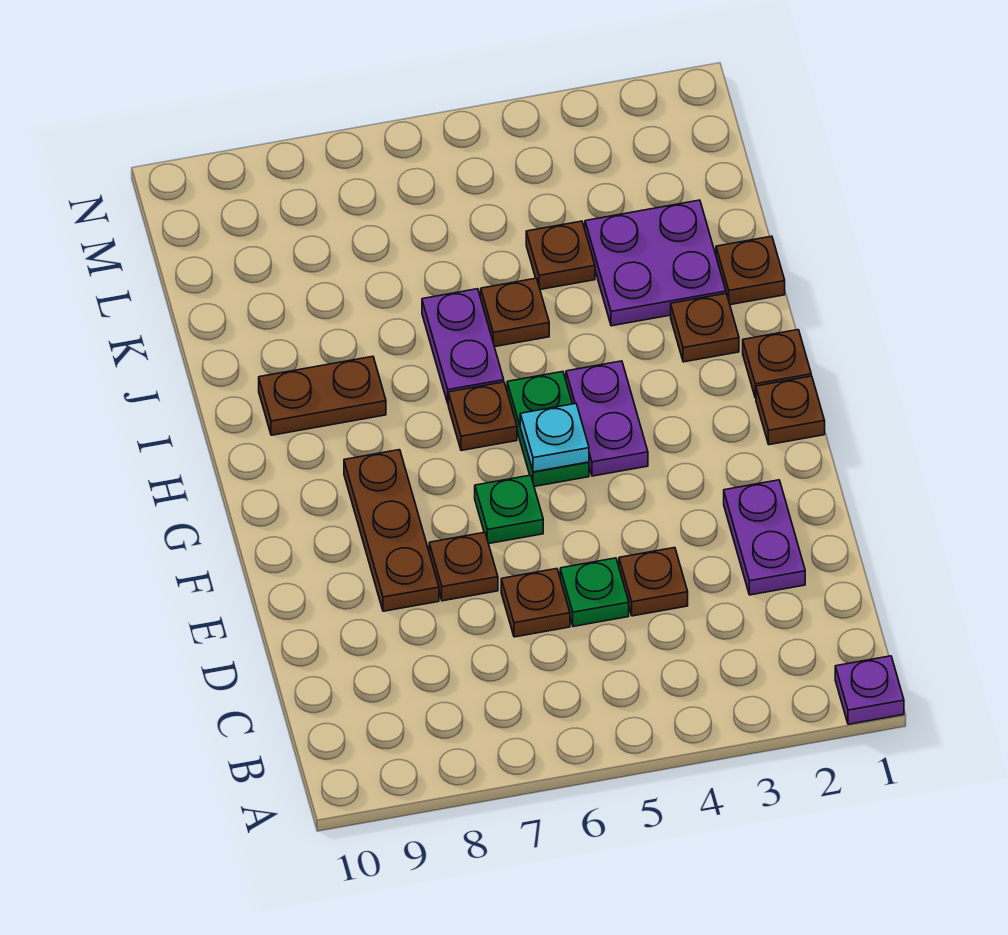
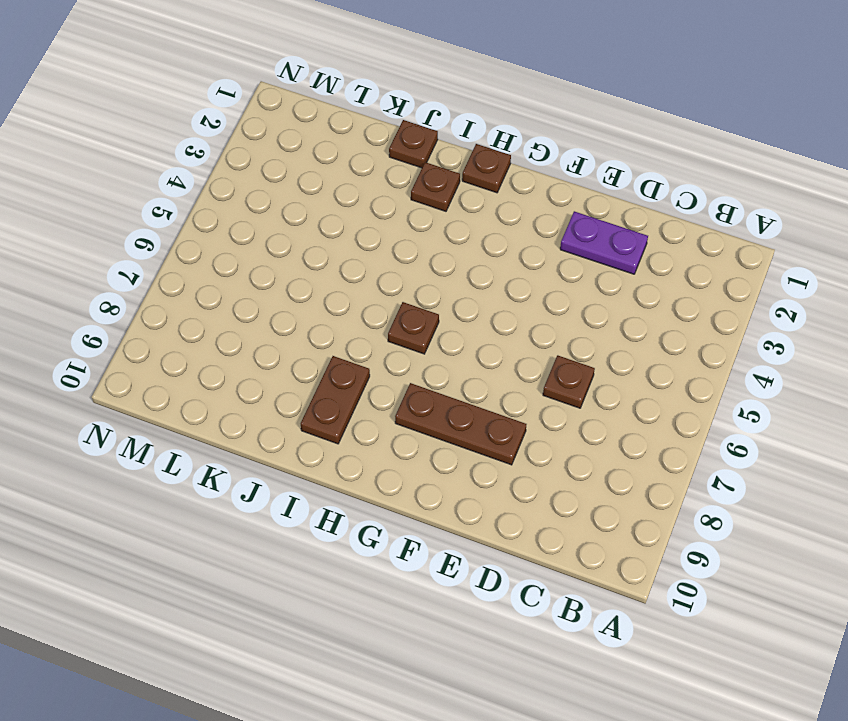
none -> purple plate A1 level 1
none -> brown plate D4 level 1
none -> green plate D5 level 1

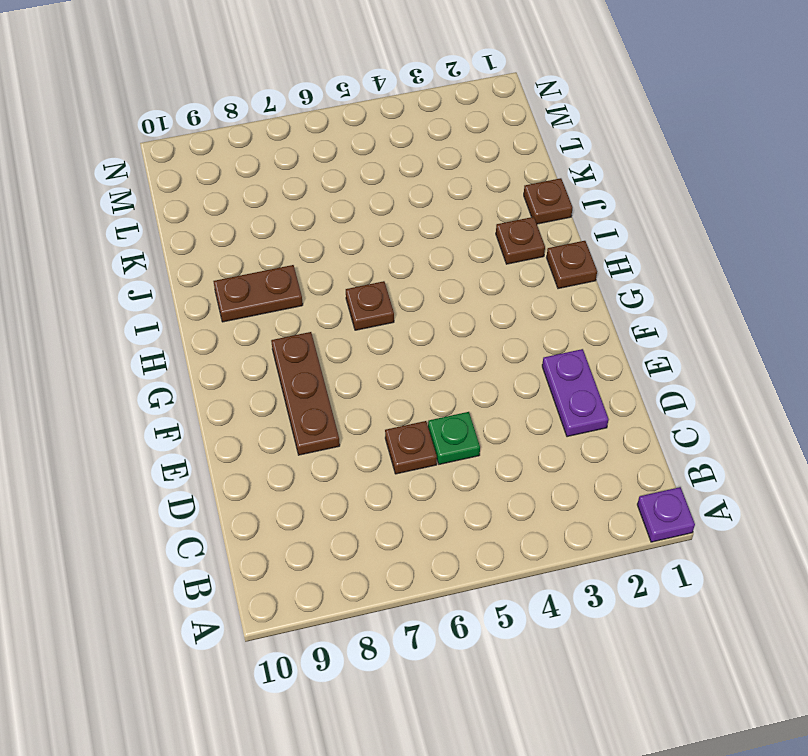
none -> brown plate D4 level 1
none -> brown plate E7 level 1
none -> green plate F6 level 1

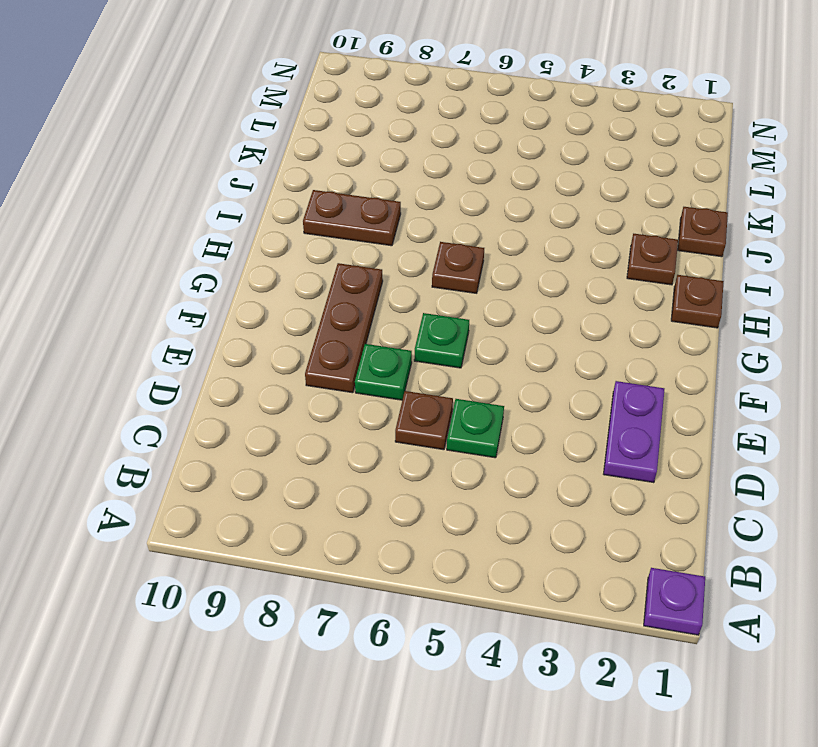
green plate E7 level 1 -> brown plate E7 level 1
none -> brown plate D4 level 1
none -> brown plate G1 level 1
none -> purple plate G4:H4 level 1

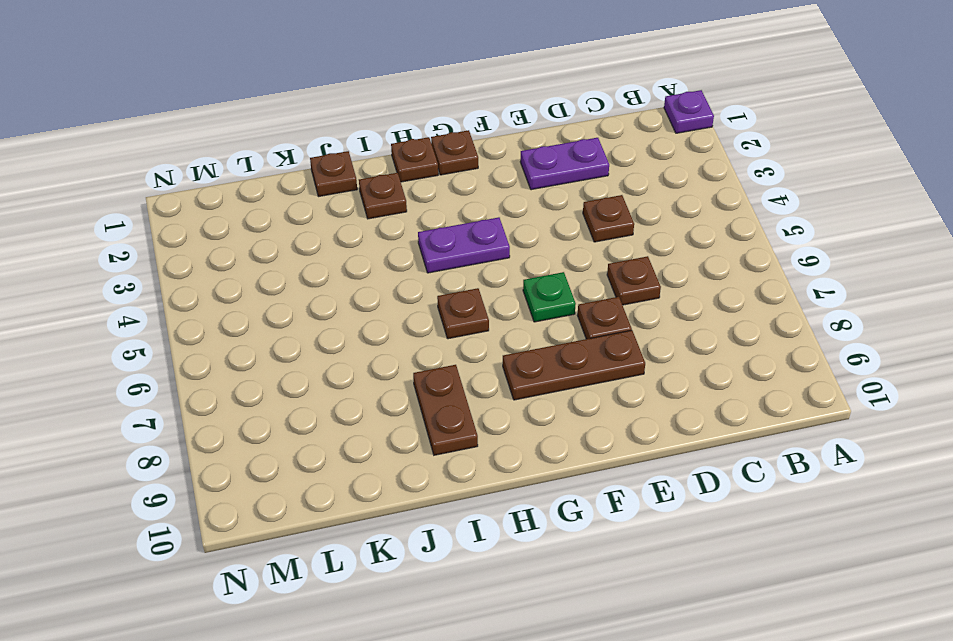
none -> green plate D5 level 1
none -> green plate G5:H5 level 1
none -> purple plate I6:J6 level 1

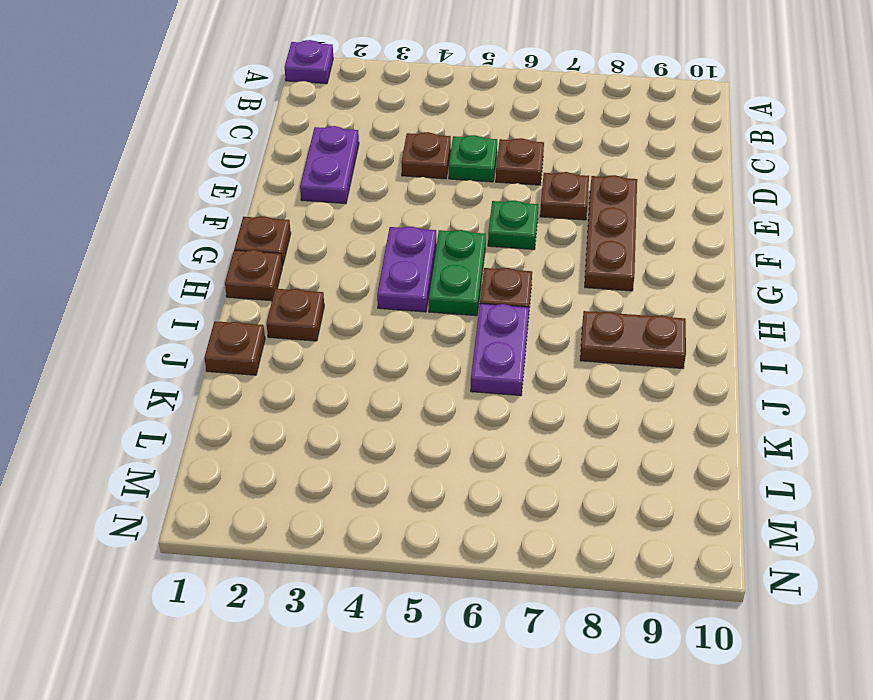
none -> purple plate J2:K3 level 1
none -> brown plate J5 level 1
none -> brown plate K4 level 1

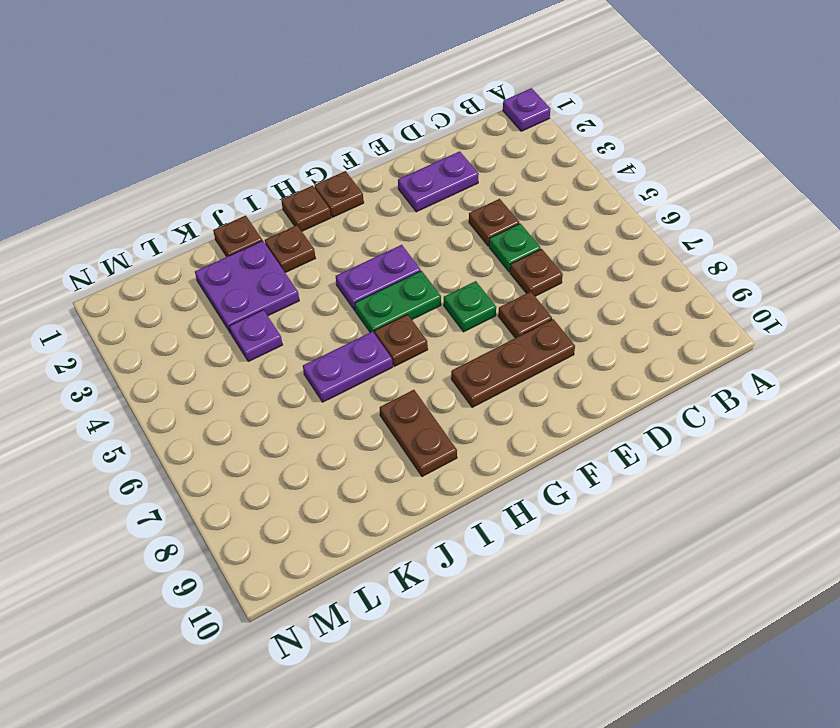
purple plate K4 level 1 -> brown plate K4 level 1
none -> brown plate J5 level 1
none -> cyan plate G5 level 2

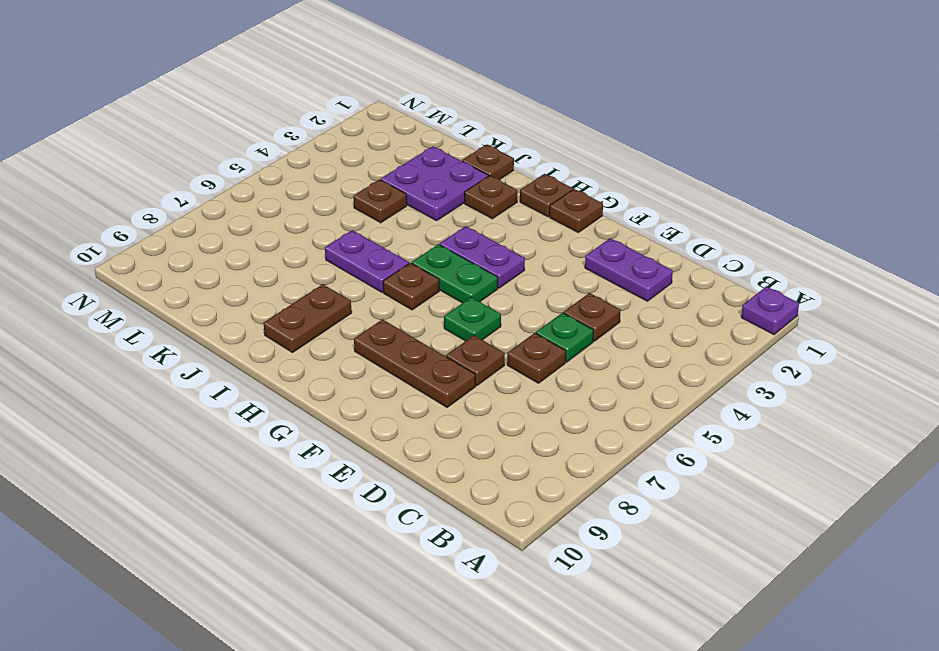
none -> brown plate J5 level 1
none -> cyan plate G5 level 2

